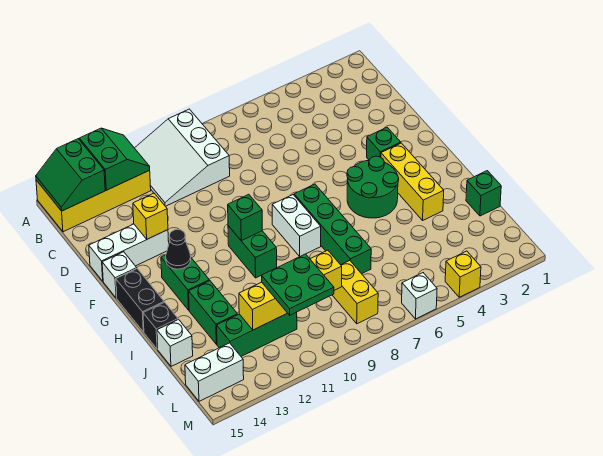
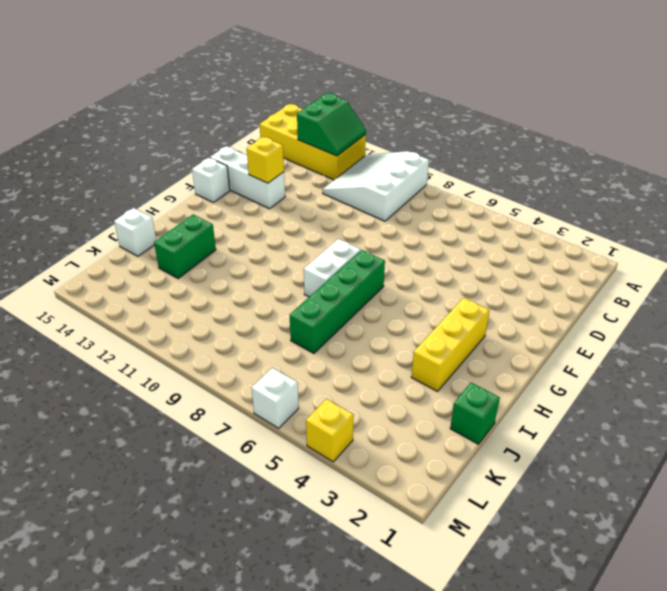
none -> green brick F3 level 1
none -> green round brick G4:H5 level 1
none -> green brick G10:H10 level 1

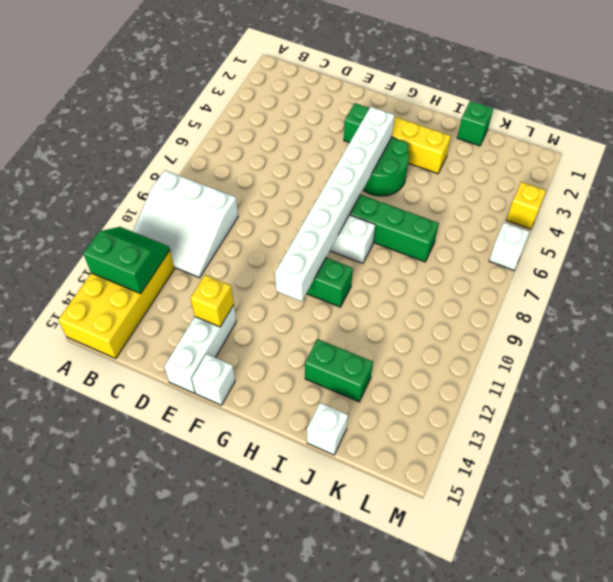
white brick G4:G11 level 2 -> green brick G10 level 2
none -> green brick G13:H13 level 1
none -> black brick G15:H15 level 1
none -> black brick I15 level 1

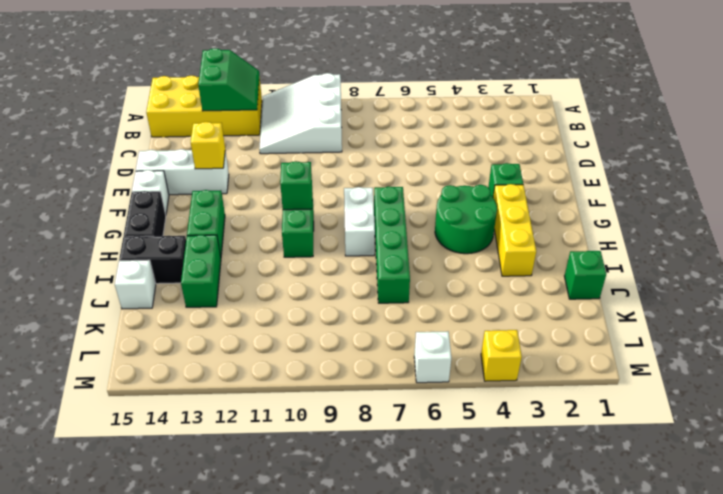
black brick I14:I15 level 1 -> black brick I15 level 1
none -> yellow brick K8:L8 level 1
none -> green brick K11:K13 level 1
none -> white brick L14:L15 level 1

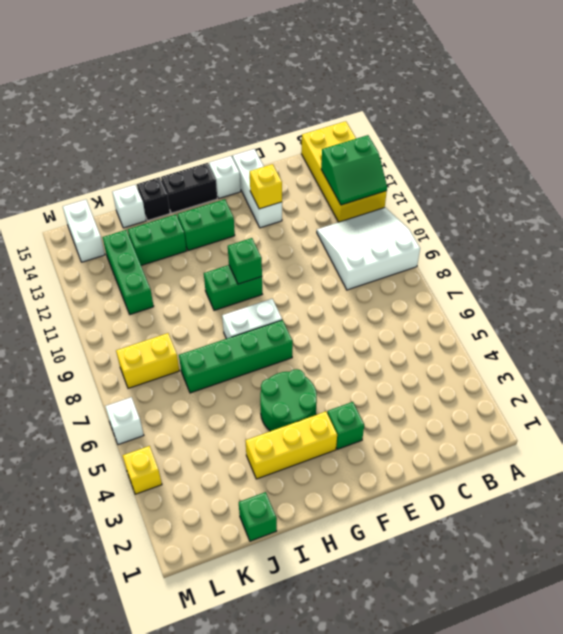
none -> green slope A14:B15 level 2 top 14
none -> black cone G13 level 2
none -> yellow brick K9:K12 level 2

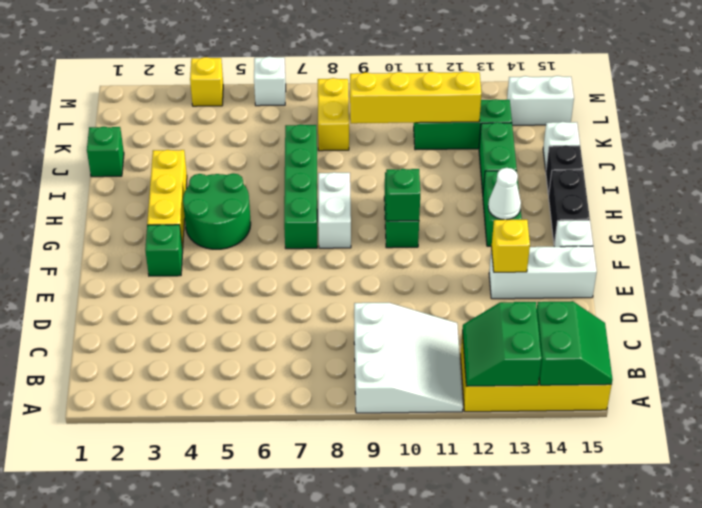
white cone G13 level 2 -> black cone G13 level 2
none -> green plate K10:L11 level 3

